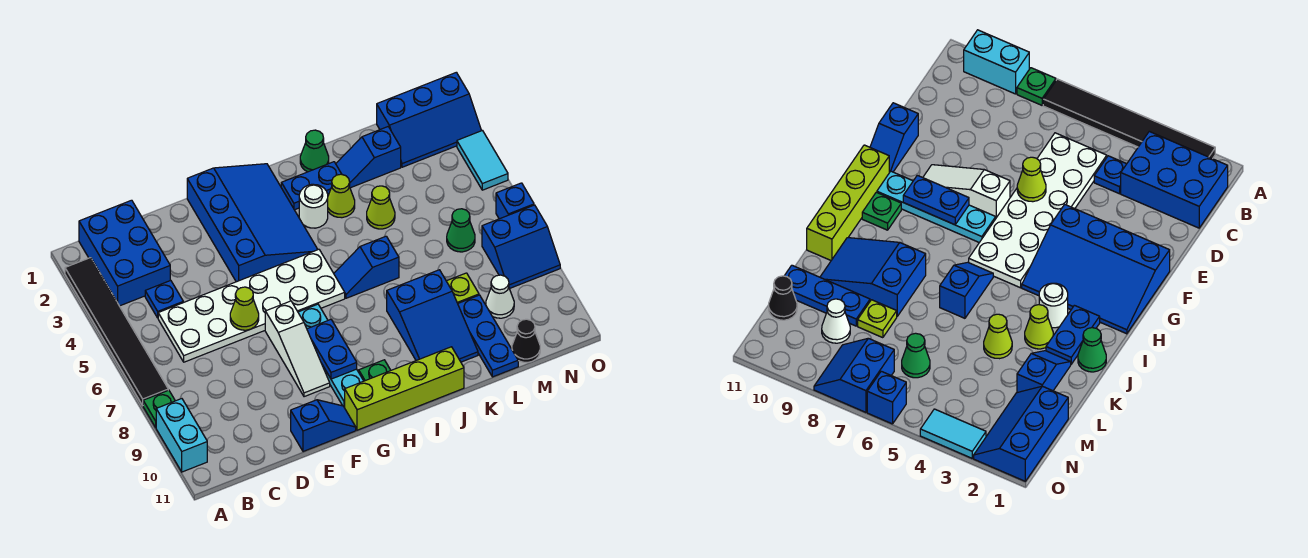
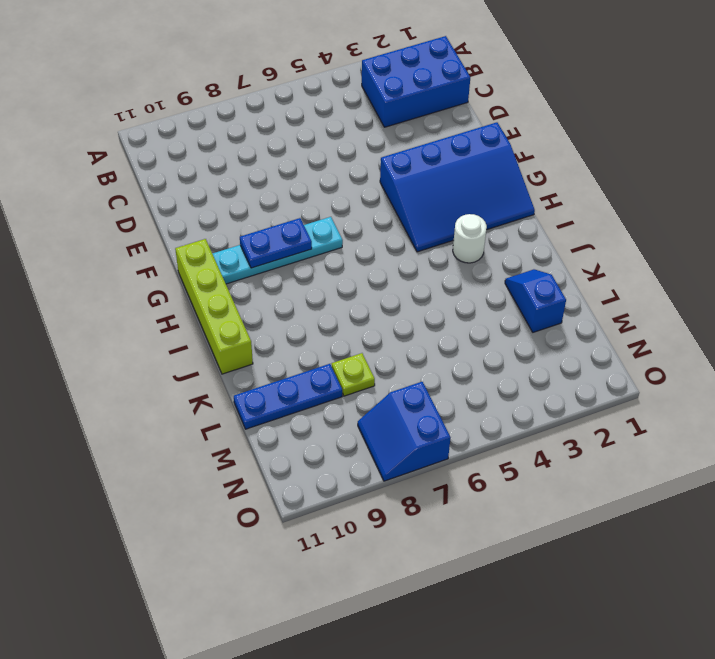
none -> black tile A2:A7 level 1
none -> green plate A8 level 1
none -> cyan brick A9:A10 level 1
none -> blue plate C4 level 1

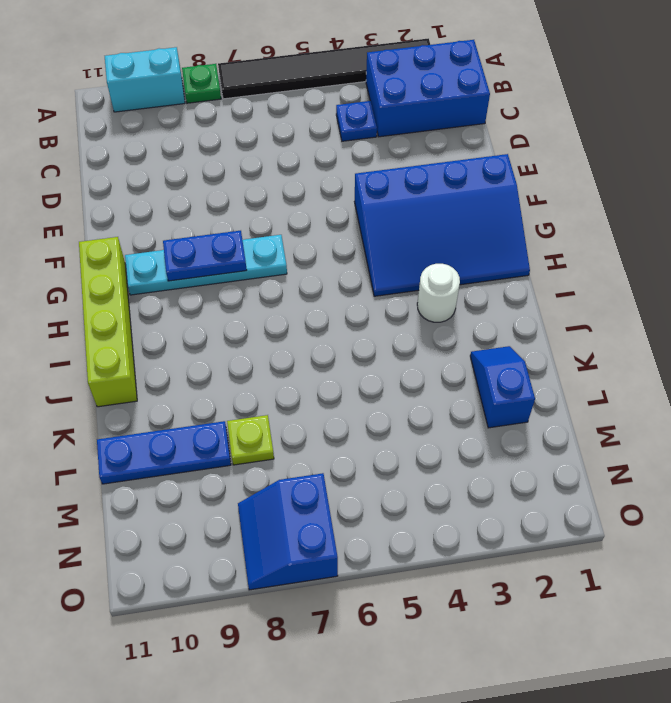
none -> white plate C5:H6 level 1
none -> blue slope E11:F11 level 1 top E
none -> white slope F7:F9 level 1 top 7
none -> green plate H10 level 1

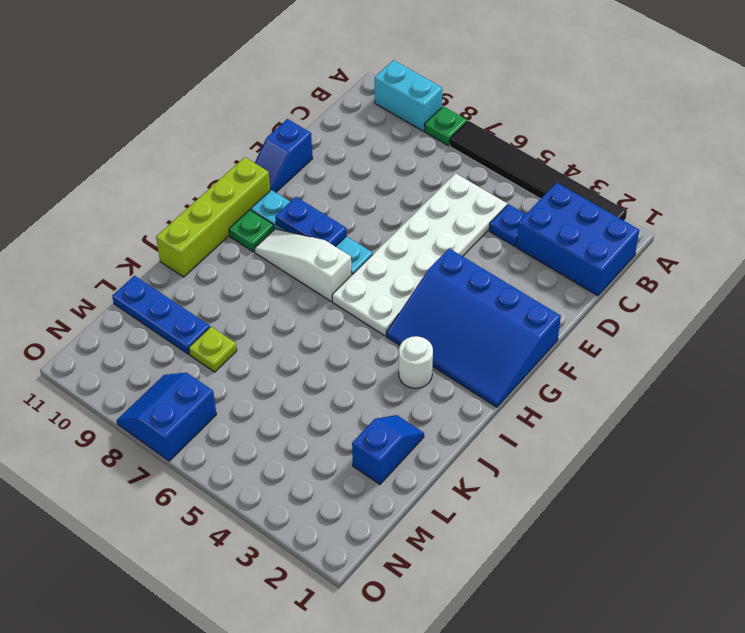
white slope H7:H9 level 1 top 7 -> white slope F7:F9 level 1 top 7
none -> blue plate I2:J2 level 1
none -> blue slope I6:J6 level 1 top J
none -> green cone J1 level 1
none -> lime cone J3 level 1

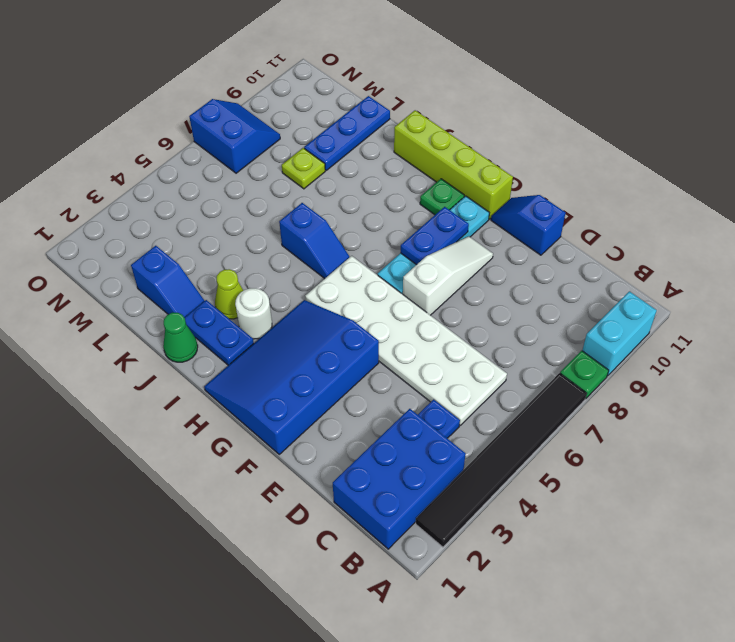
none -> blue slope J8:K10 level 1 top 8
none -> lime cone K4 level 1
none -> blue slope M1:O2 level 1 top 1
none -> green cone M6 level 1

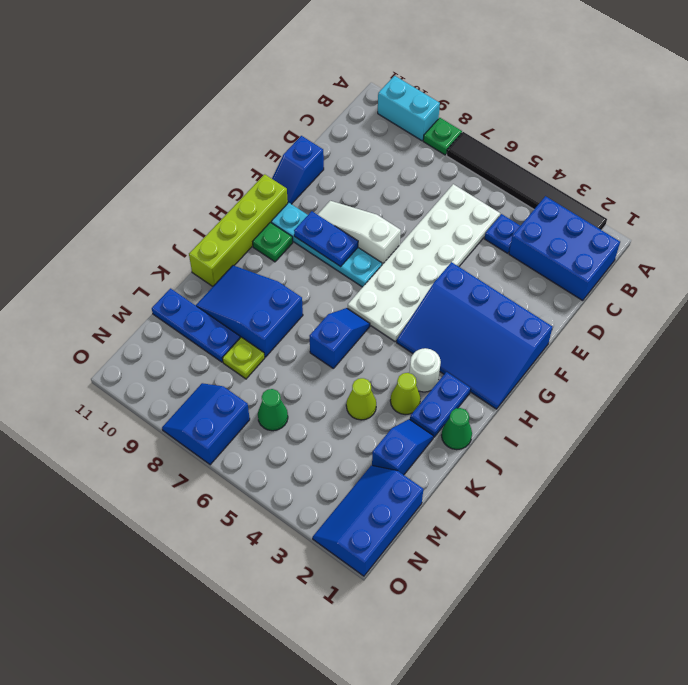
none -> white cone M9 level 1
none -> black cone M11 level 1
none -> cyan tile O3:O4 level 1
none -> blue brick O6 level 1

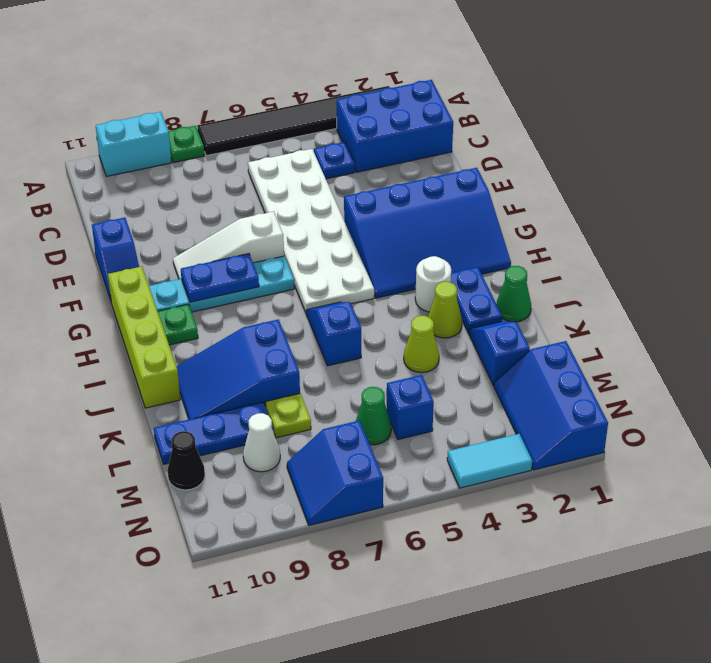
blue brick M5 level 1 -> blue brick O6 level 1
none -> lime cone E6 level 2

